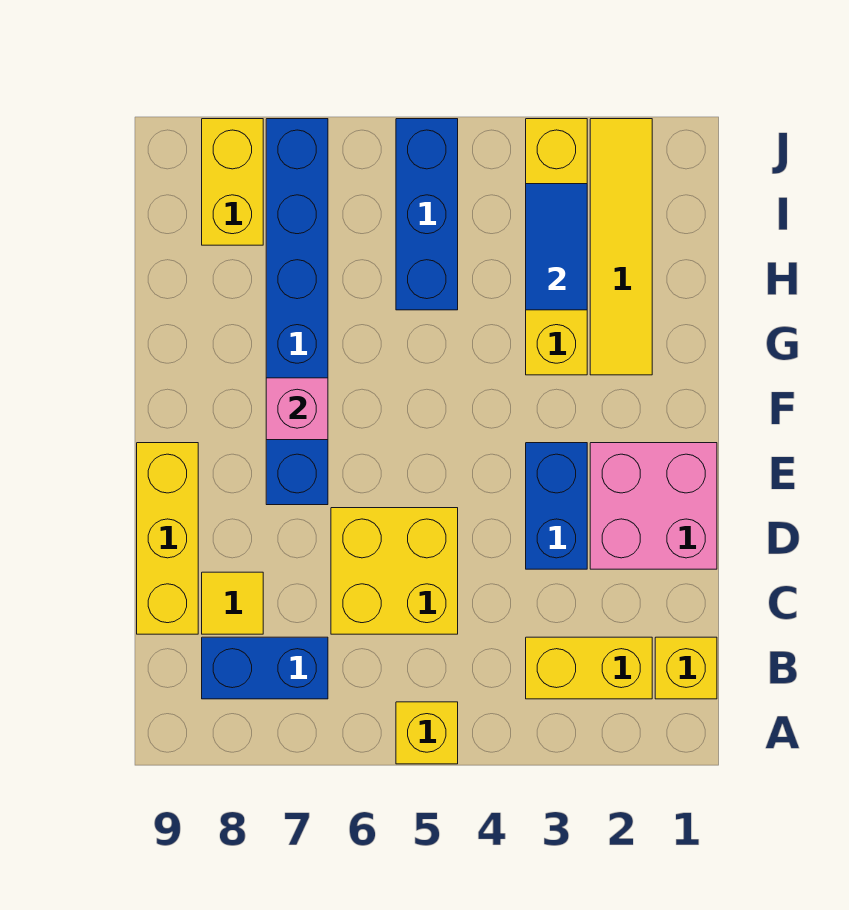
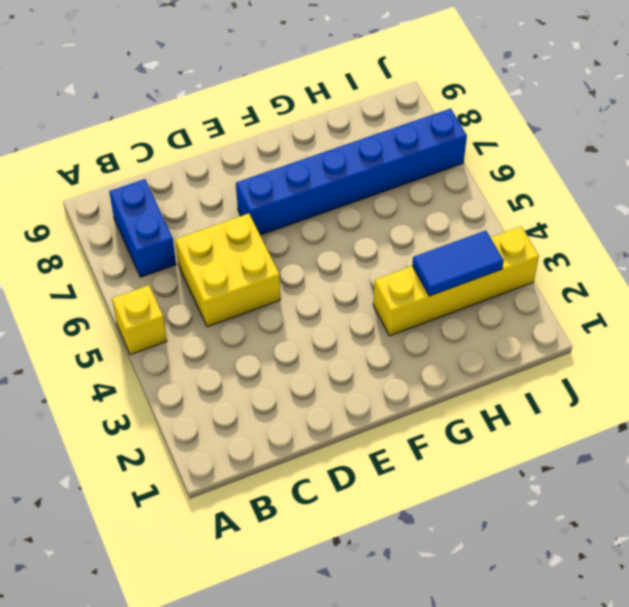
none -> yellow brick B1 level 1
none -> yellow brick B2:B3 level 1
none -> yellow tile C8 level 1

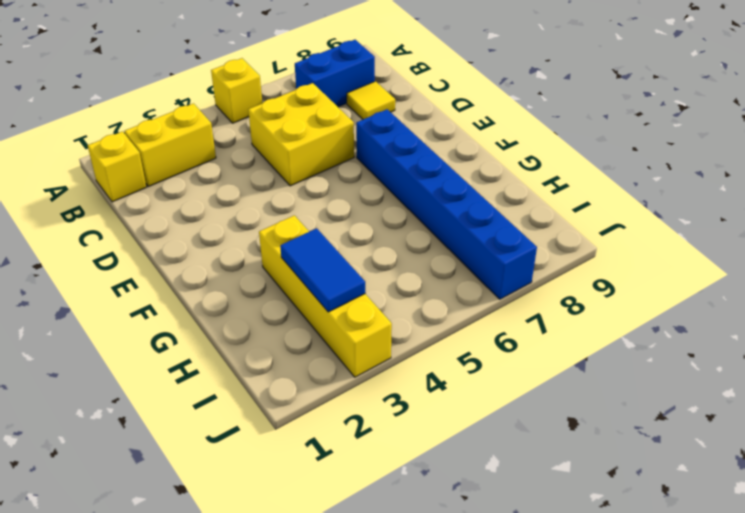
none -> yellow brick C9:E9 level 1
none -> pink brick D1:E2 level 1
none -> blue brick D3:E3 level 1

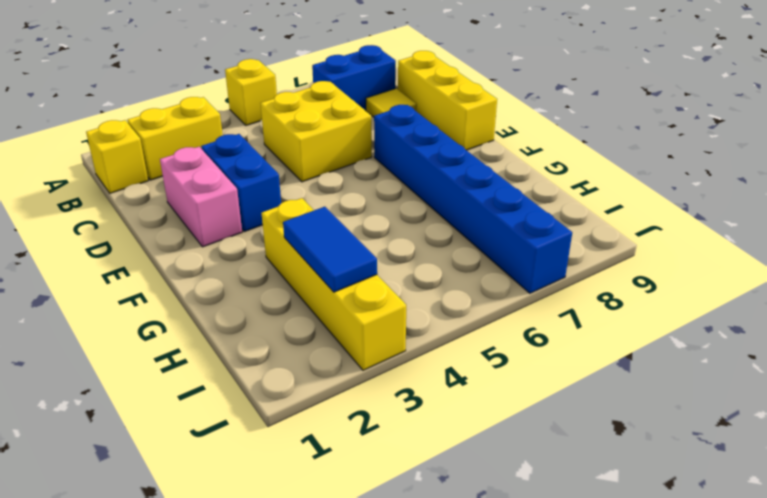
pink brick D2:E2 level 1 -> pink brick D1:E2 level 1
none -> yellow tile G2:J2 level 1
none -> blue brick H5:J5 level 1
none -> yellow brick I8:J8 level 1

